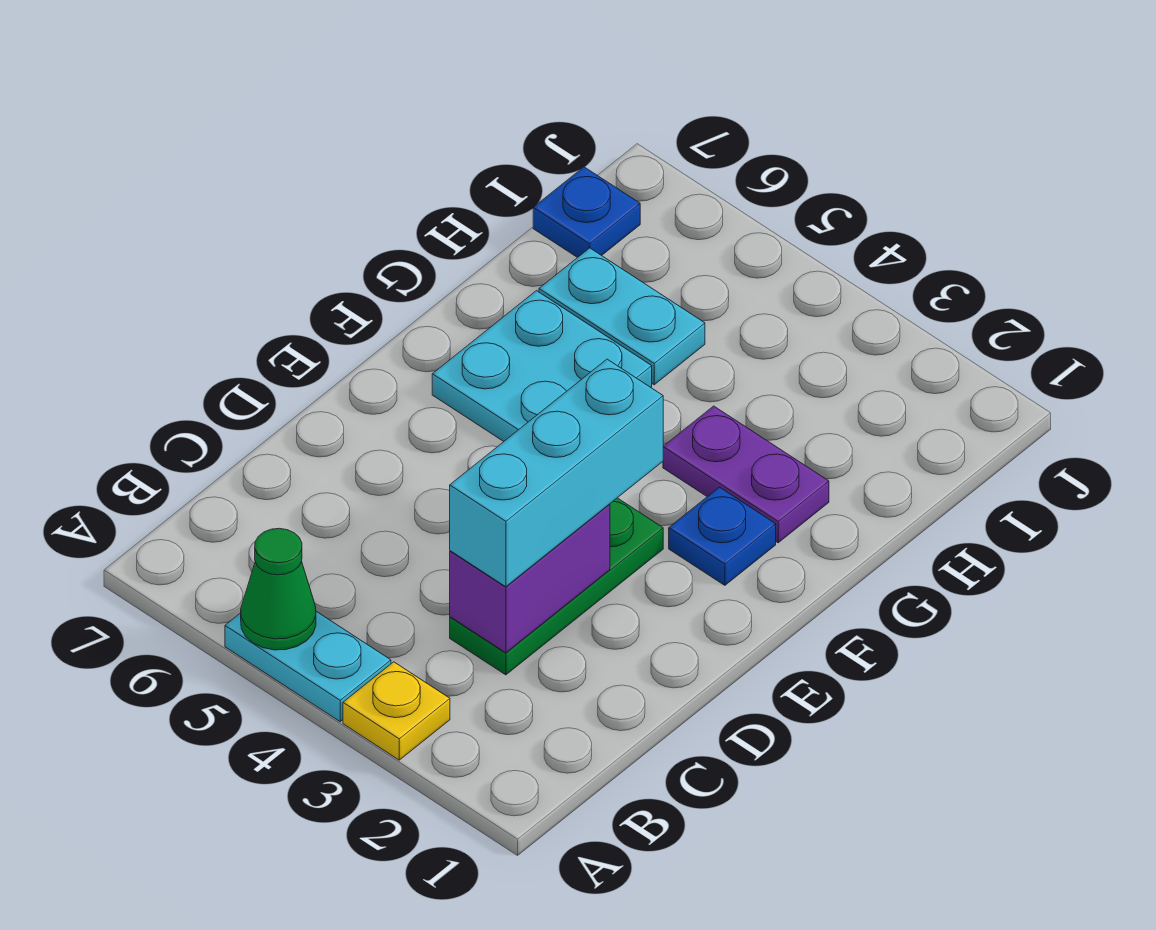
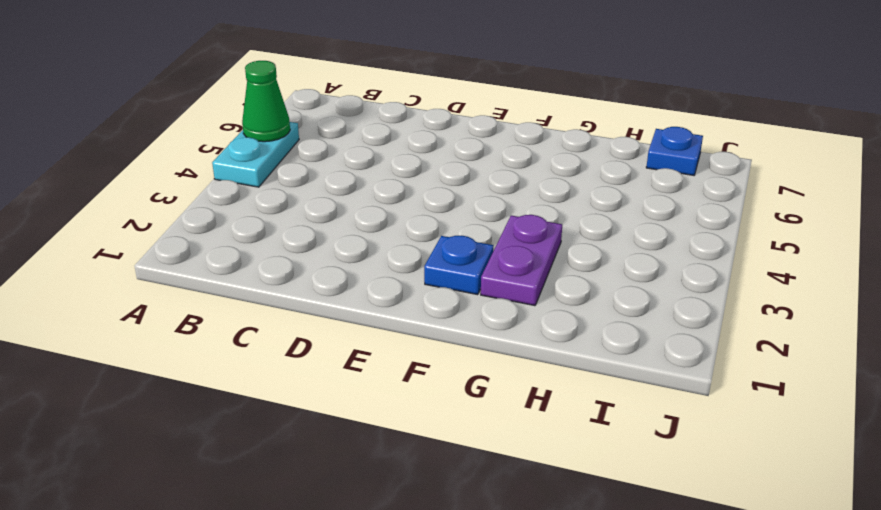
none -> yellow plate A3 level 1
none -> green plate C3:E3 level 1

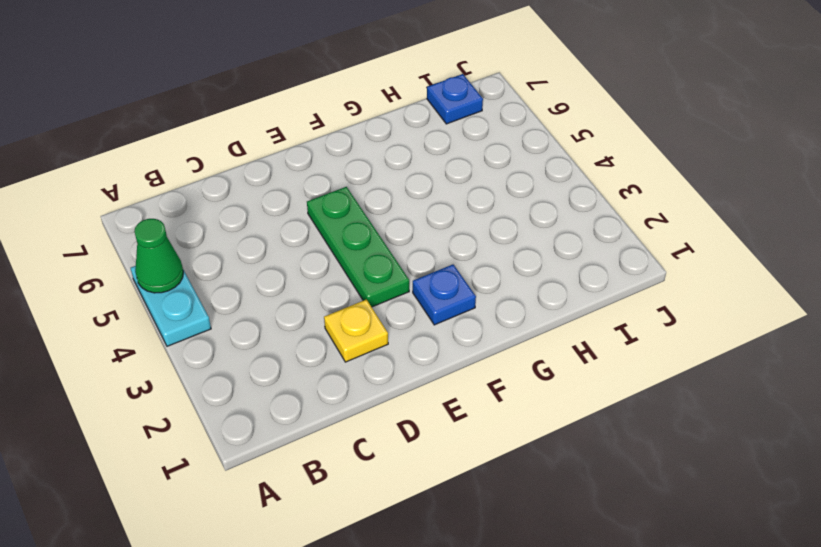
yellow plate D2 level 1 -> yellow plate A3 level 1
green plate E3:E5 level 1 -> green plate C3:E3 level 1
none -> cyan plate F5:G6 level 1
none -> purple plate G2:G3 level 1

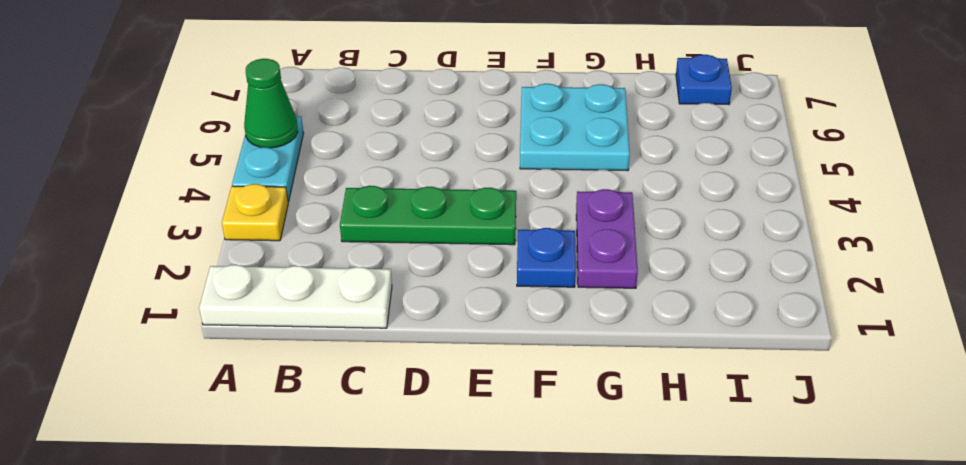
white plate A1:C1 level 1 -> none
none -> cyan plate H5:H6 level 1
none -> purple brick C3:D3 level 2

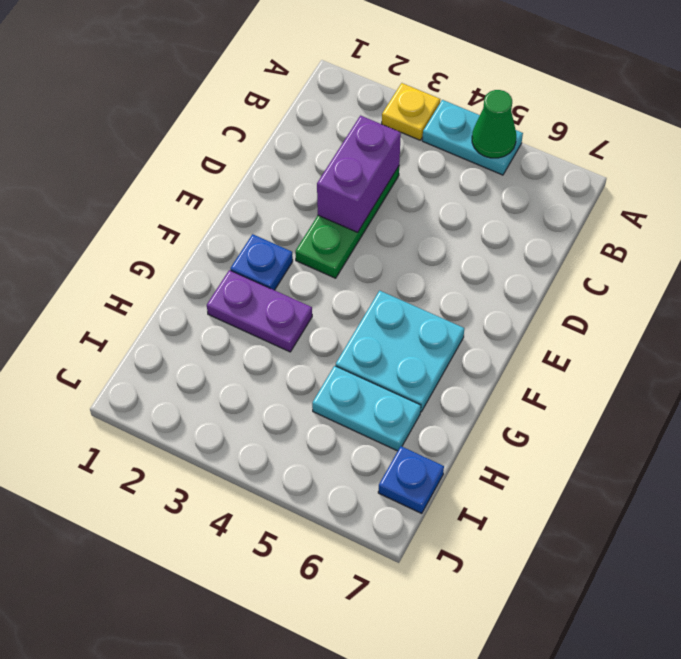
none -> cyan brick C3:E3 level 3

